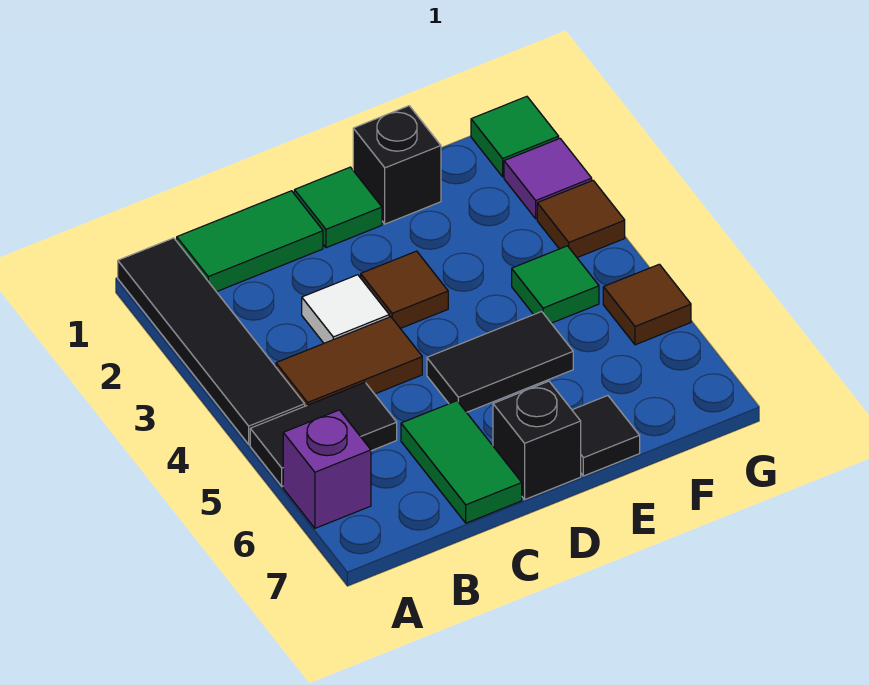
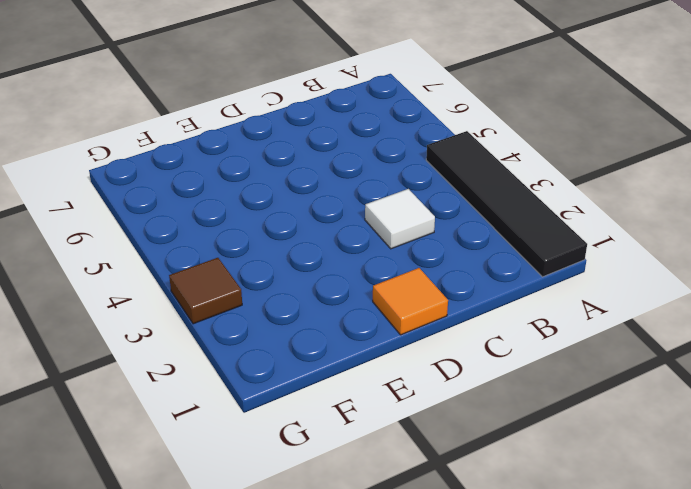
orange tile D1 level 1 -> green tile D1 level 1
none -> black tile A5:B5 level 1
none -> purple brick A6 level 1
none -> green tile B1:C1 level 1

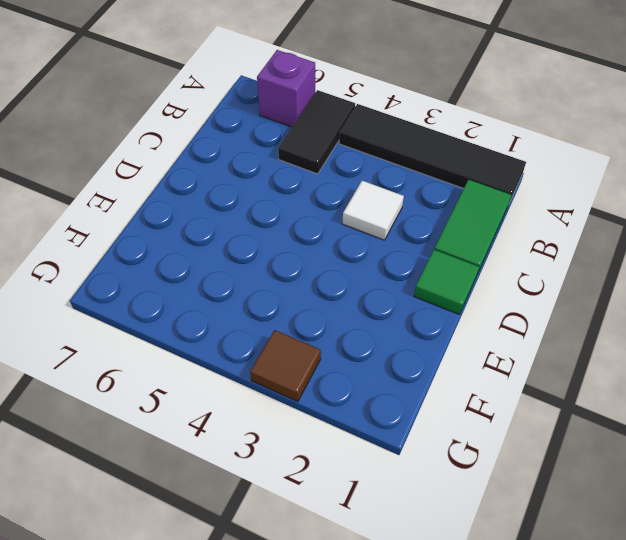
none -> brown tile B4:C4 level 1
none -> green tile C6:C7 level 1
none -> brown tile D3 level 1

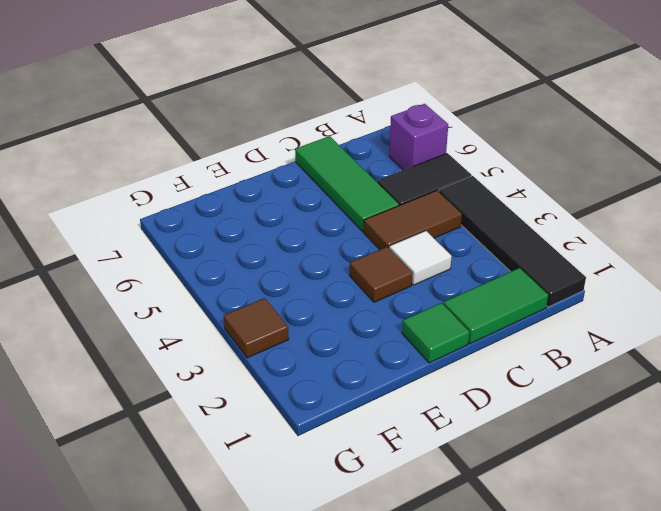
green tile C5:C7 level 1 -> green tile C6:C7 level 1
none -> black tile D5:E5 level 1
none -> black brick D7 level 1
none -> black brick E1 level 1

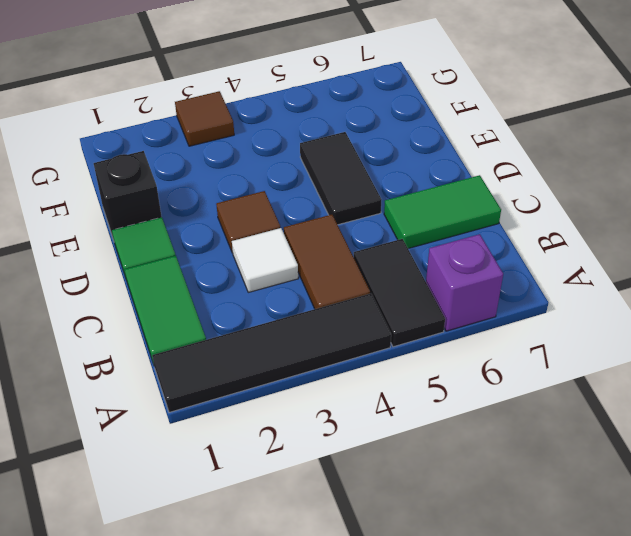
none -> black brick D7 level 1
none -> black tile E7 level 1
none -> green tile F4 level 1

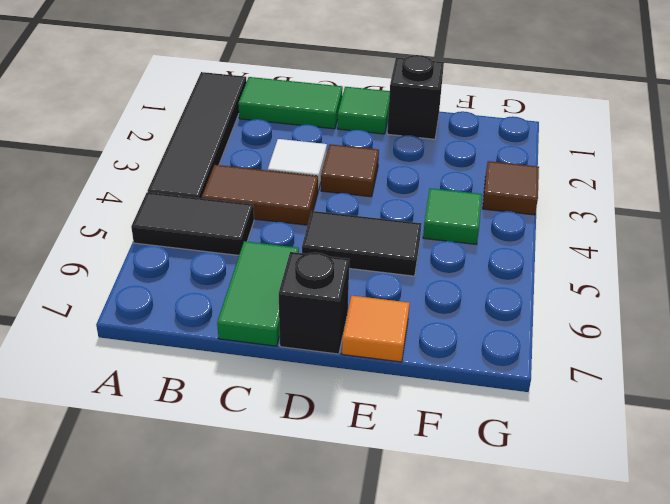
orange tile E7 level 1 -> black tile E7 level 1
none -> purple brick A6 level 1
none -> green tile G1 level 1
none -> purple tile G2 level 1

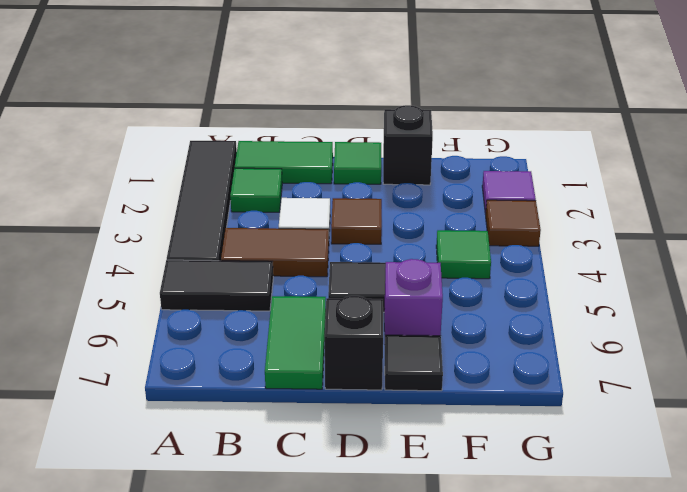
green tile B2 level 1 -> green tile G1 level 1
purple brick E6 level 1 -> purple brick A6 level 1
none -> brown tile G5 level 1

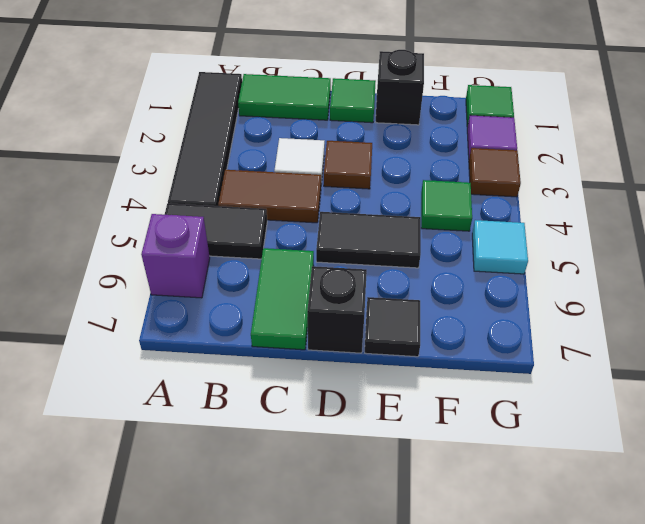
cyan tile G5 level 1 -> brown tile G5 level 1

